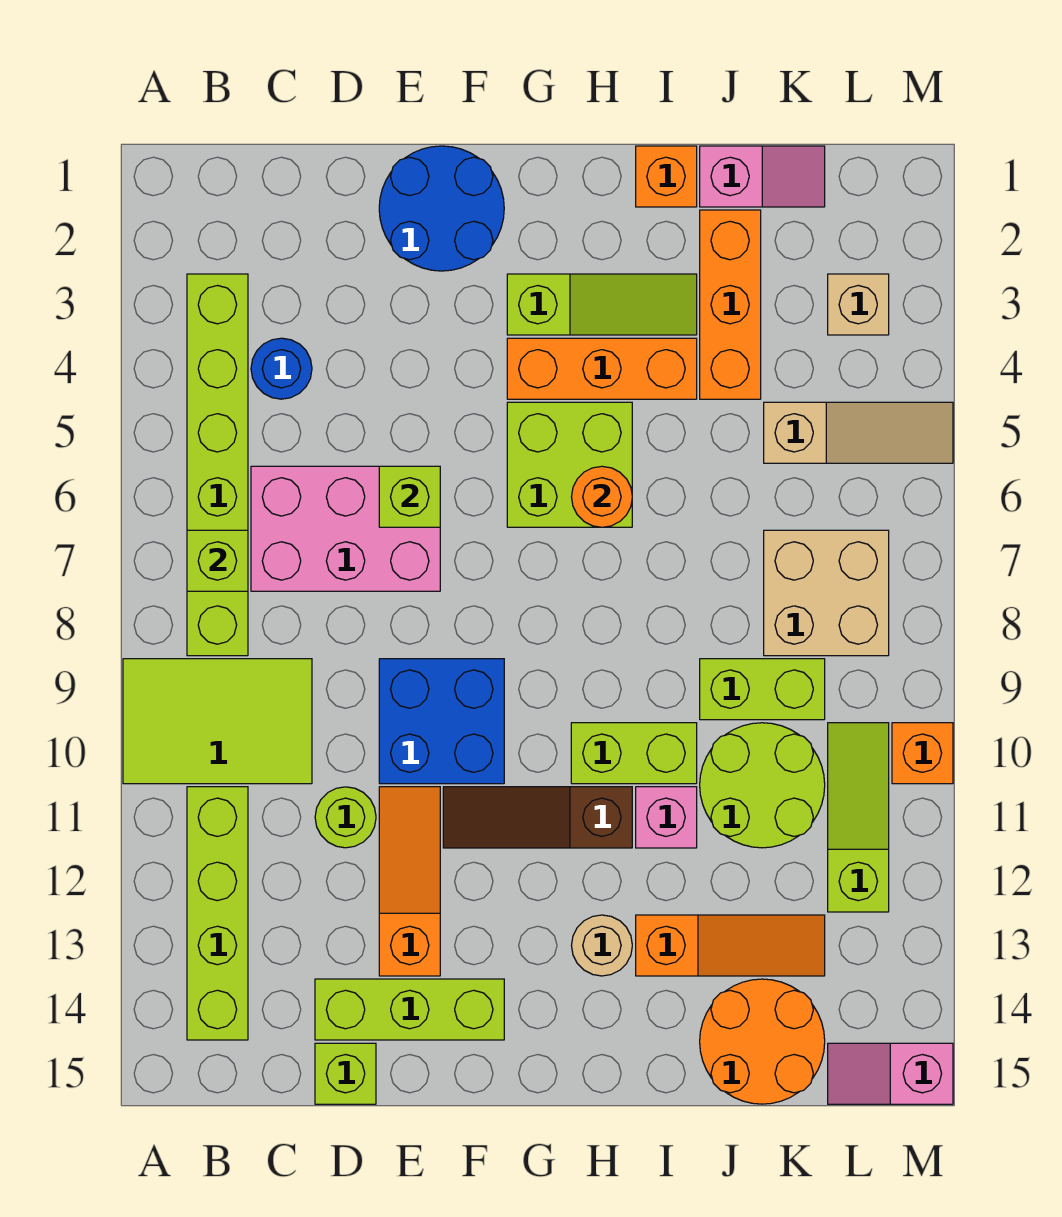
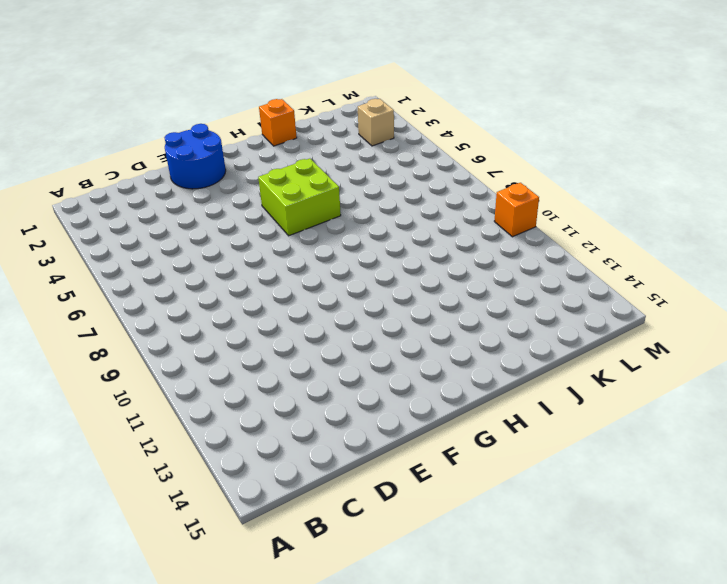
none -> lime tile A9:C10 level 1
none -> lime brick B3:B8 level 1
none -> lime brick B11:B14 level 1
none -> blue round brick C4 level 1

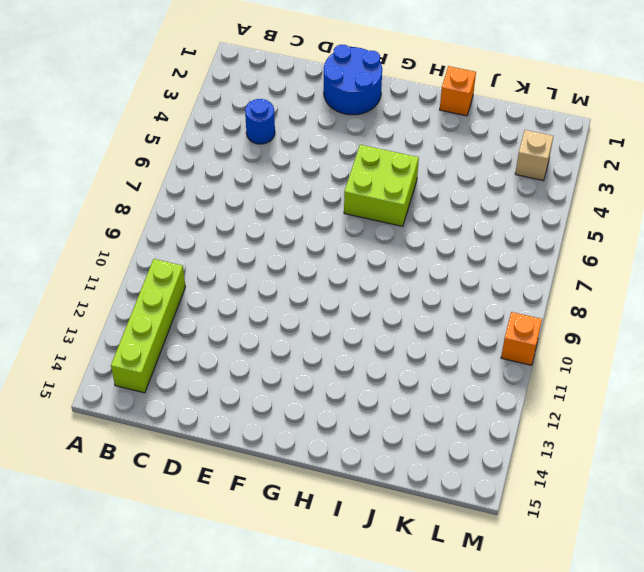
none -> lime tile A9:C10 level 1
none -> lime brick B3:B8 level 1
none -> pink brick C6:E7 level 1
none -> lime round brick D11 level 1

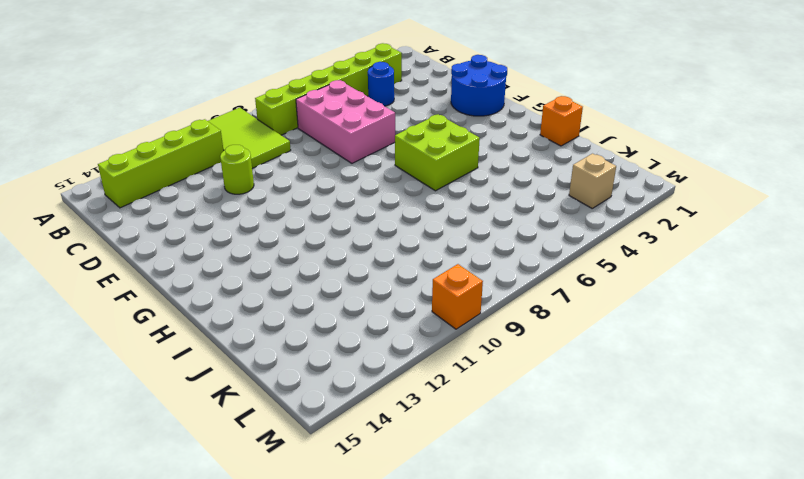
none -> lime brick D14:F14 level 1
none -> lime brick D15 level 1
none -> blue brick E9:F10 level 1
none -> orange slope E11:E13 level 1 top 13

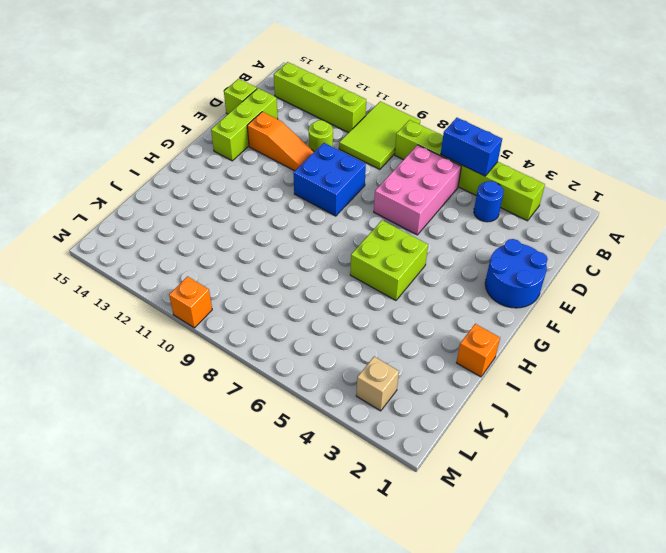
blue brick B5:B6 level 2 -> none
none -> brown slope F11:H11 level 1 top H
none -> lime slope G3:I3 level 1 top G
none -> orange brick G4:I4 level 1
none -> lime brick H10:I10 level 1

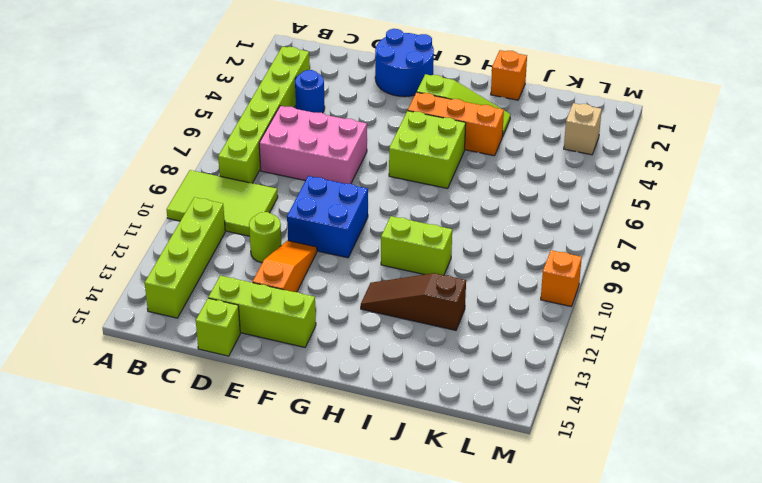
brown slope H12:J12 level 1 top J -> brown slope F11:H11 level 1 top H
none -> tan round brick H13 level 1
none -> pink brick I11 level 1
none -> orange slope I13:K13 level 1 top I
none -> pink slope J1:K1 level 1 top J

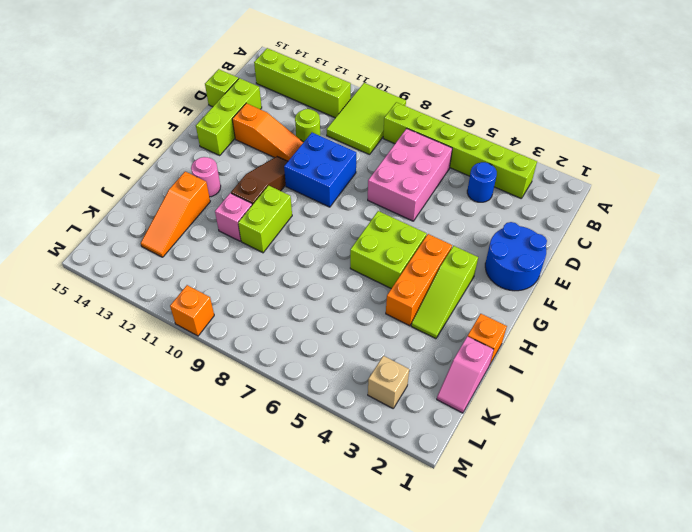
pink round brick H13 level 1 -> tan round brick H13 level 1
none -> orange brick J2:J4 level 1
none -> lime brick J9:K9 level 1
none -> lime round brick J10:K11 level 1
none -> orange round brick J14:K15 level 1

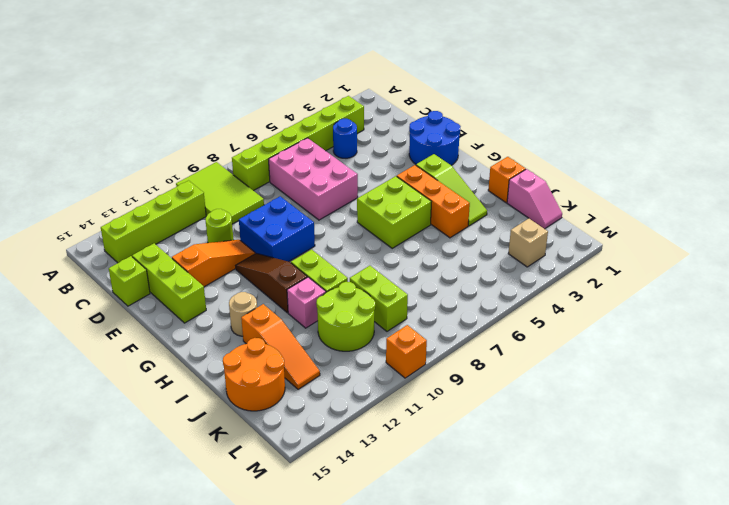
none -> orange brick J2:J4 level 1
none -> tan slope K5:M5 level 1 top K
none -> tan brick K7:L8 level 1
none -> lime slope L10:L12 level 1 top 12

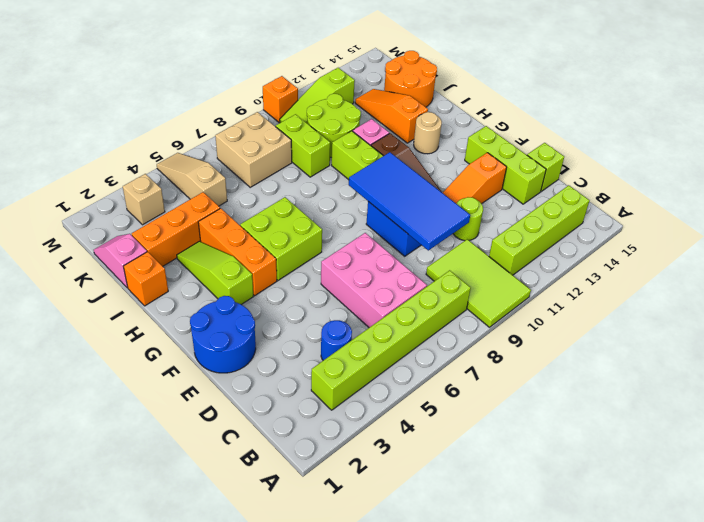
blue tile D9:G10 level 2 -> none
none -> pink slope L15:M15 level 1 top M
none -> lime brick B7 level 2
none -> lime brick E6 level 2
none -> orange round brick H6 level 2

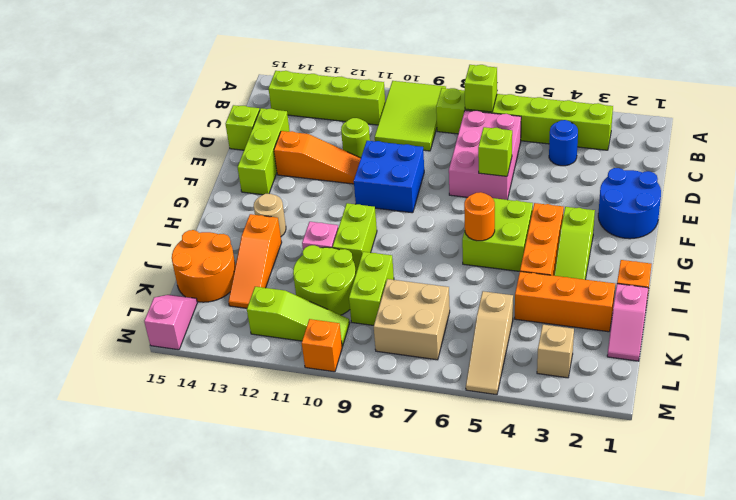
none -> brown slope F11:H11 level 1 top H

